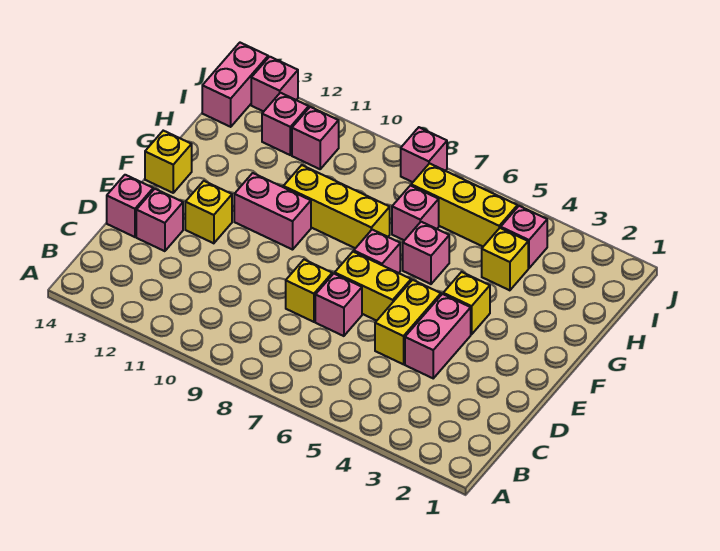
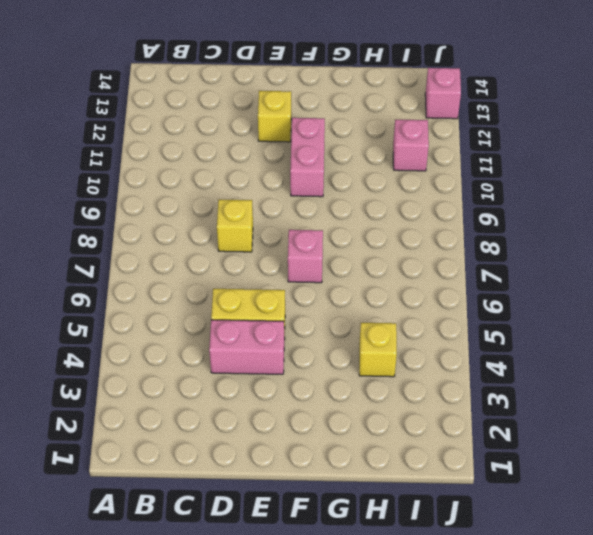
none -> pink brick D7 level 1
none -> pink brick D13 level 1
none -> pink brick D14 level 1

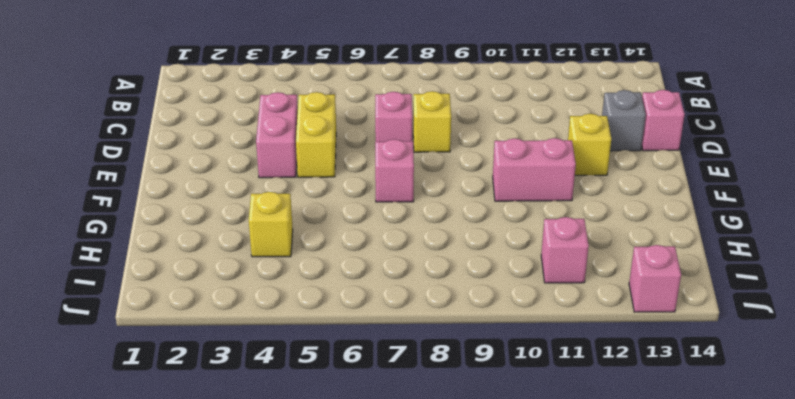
grey brick D13 level 1 -> pink brick D13 level 1
none -> yellow brick E6:E7 level 1
none -> yellow brick F4 level 1
none -> yellow brick F14 level 1

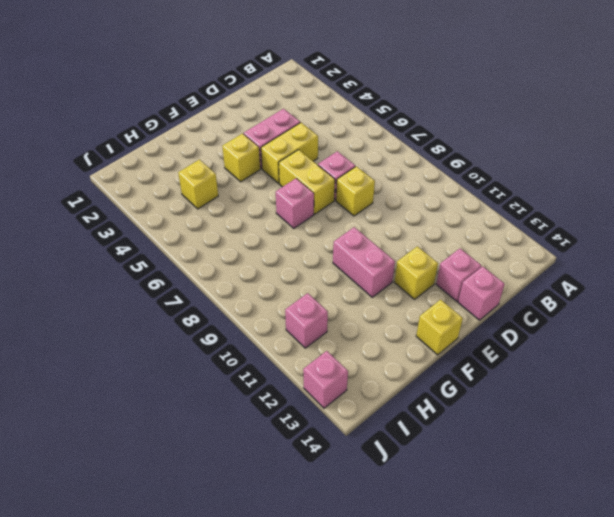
none -> pink brick G6 level 1
none -> yellow brick G8:G10 level 1
none -> pink brick H7 level 1

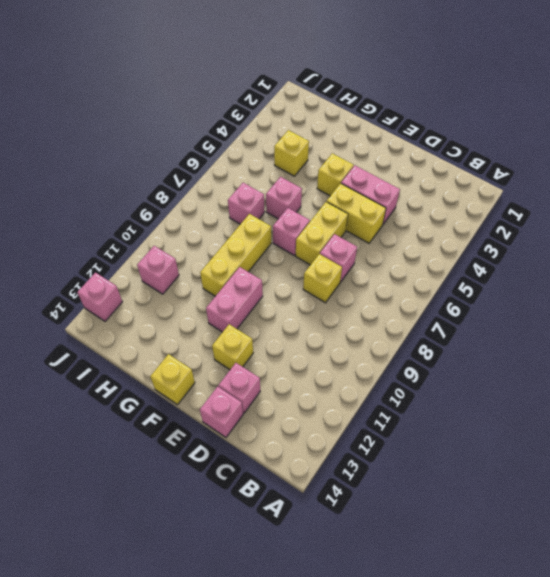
none -> pink brick I4 level 1
none -> yellow brick I5:I7 level 1
none -> pink brick I12 level 1

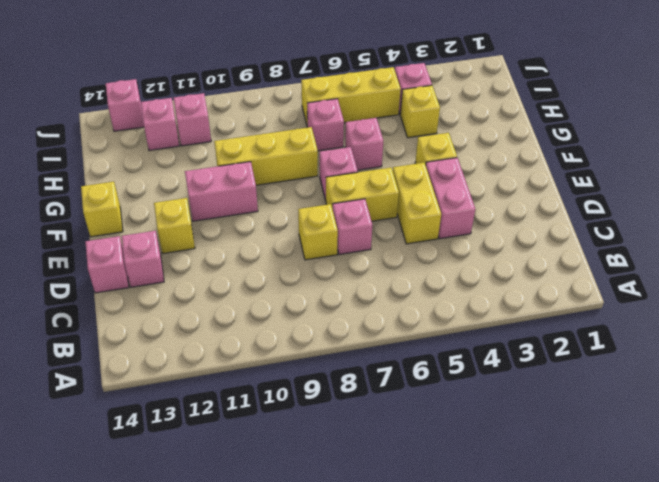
none -> pink brick I14:J14 level 1
none -> pink brick J8 level 1

